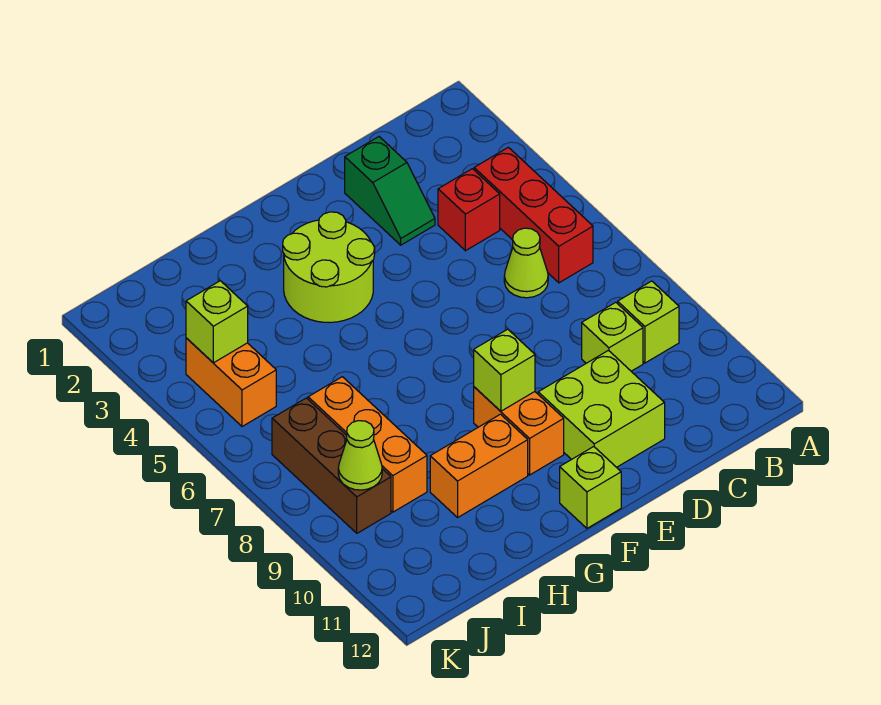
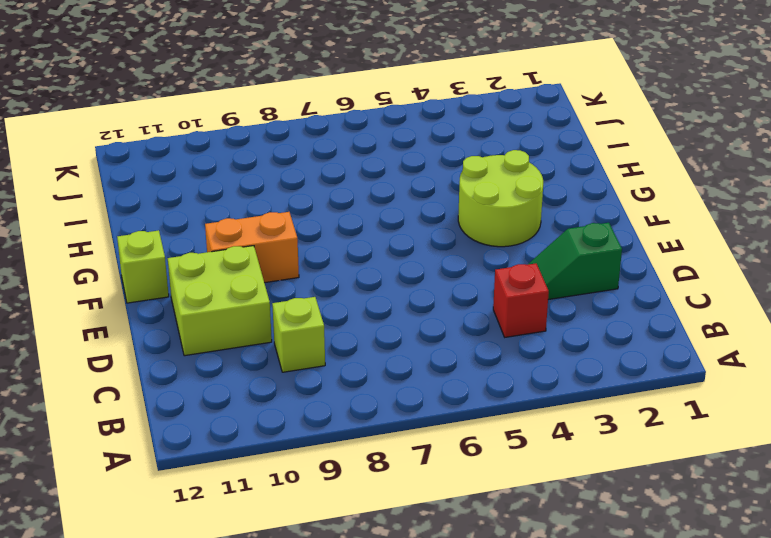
none -> red brick B4:B6 level 1
none -> lime brick B9 level 1
none -> lime cone C6 level 1

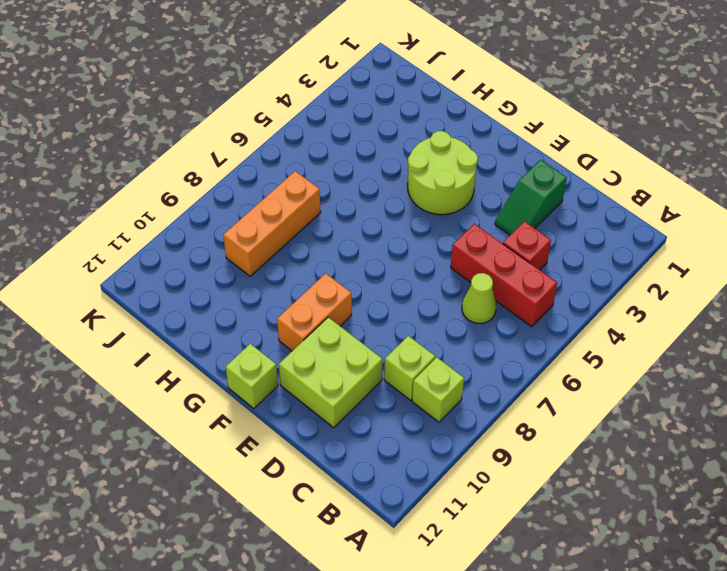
red brick B5:D5 level 1 -> red brick B4:B6 level 1
none -> orange brick G10:H10 level 1
none -> orange brick J4:J5 level 1
none -> brown brick J7:J9 level 1

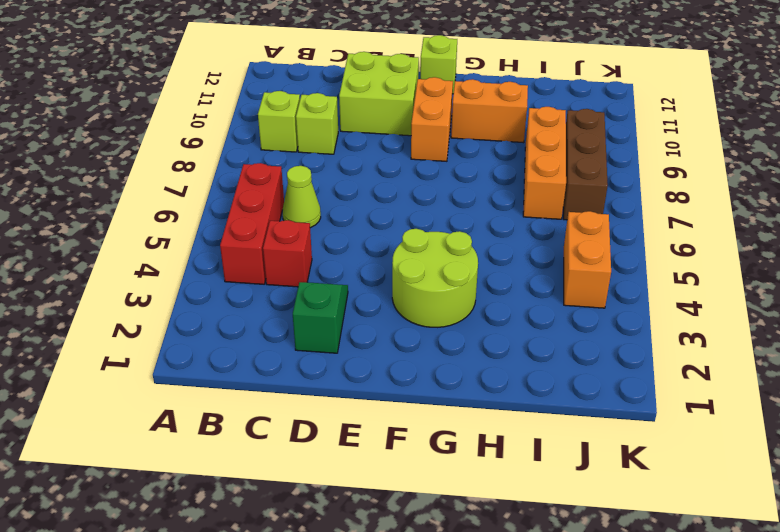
none -> lime brick F9 level 2
none -> lime brick J4 level 2
none -> lime cone J9 level 2

